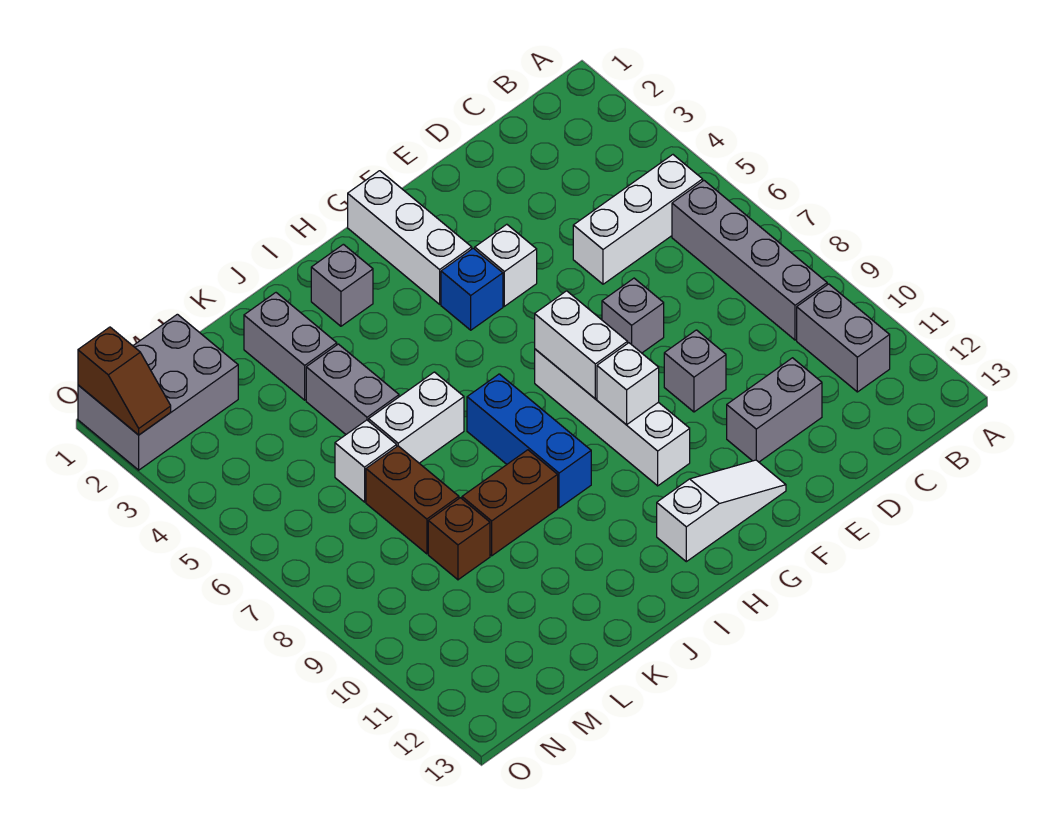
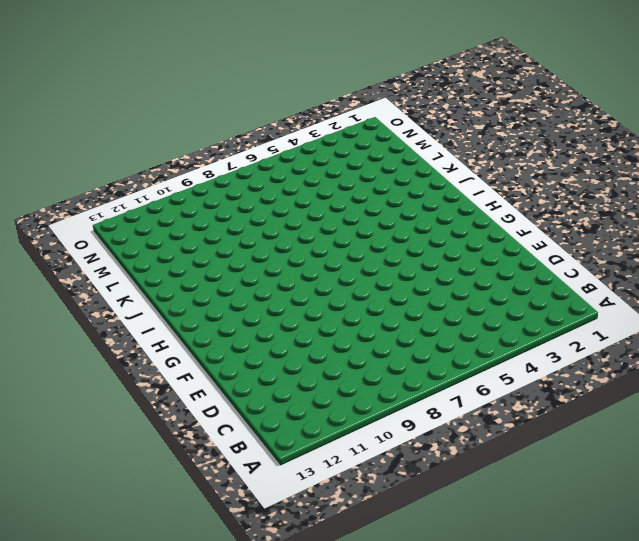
none -> white brick B5:D5 level 1
none -> grey brick B6:B9 level 1
none -> grey brick B10:B11 level 1

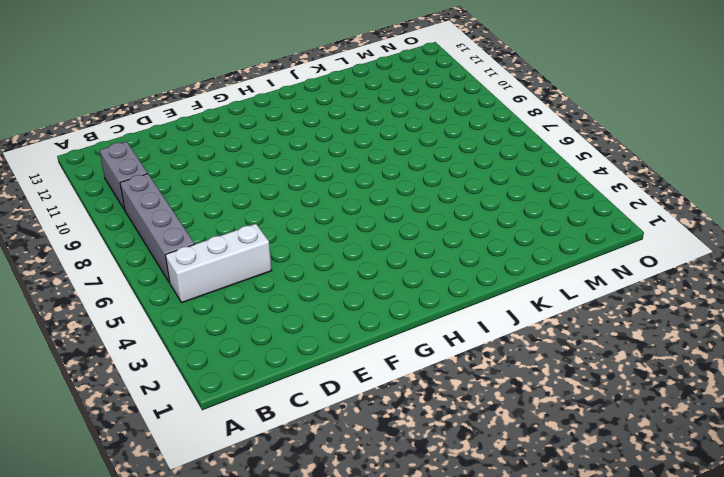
none -> grey brick D11:E11 level 1
none -> grey brick E7 level 1
none -> grey brick E9 level 1

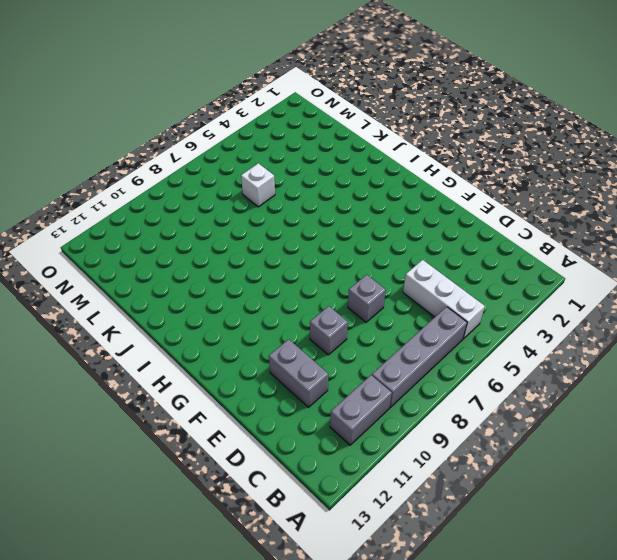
none -> white brick F4 level 1
none -> white slope F12:H12 level 1 top H
none -> white brick G1:G3 level 1

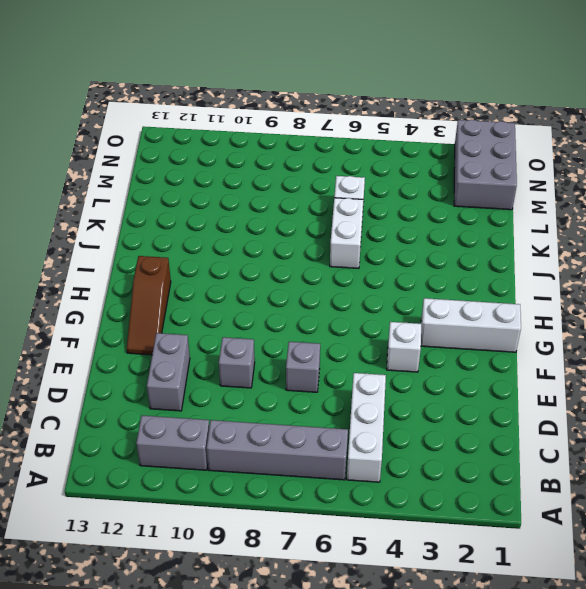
brown slope F12:H12 level 1 top H -> white slope F12:H12 level 1 top H
none -> blue brick G4 level 1
none -> white brick G7:G10 level 1
none -> grey brick I2 level 1

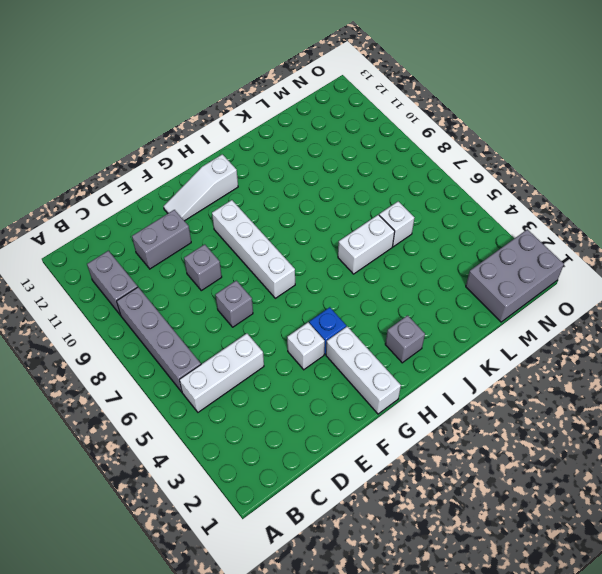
none -> blue brick I7:I9 level 1
none -> brown brick J9:K9 level 1
none -> grey brick K2:K3 level 1

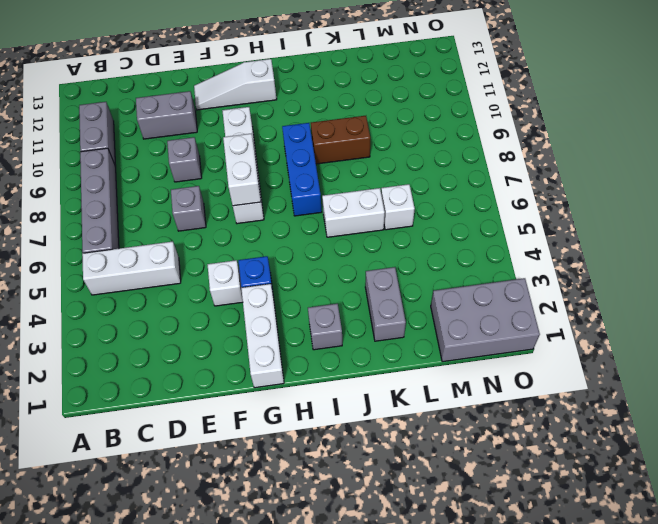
none -> grey brick K4:K5 level 1
none -> brown brick L7:L8 level 1
none -> brown brick L9 level 1

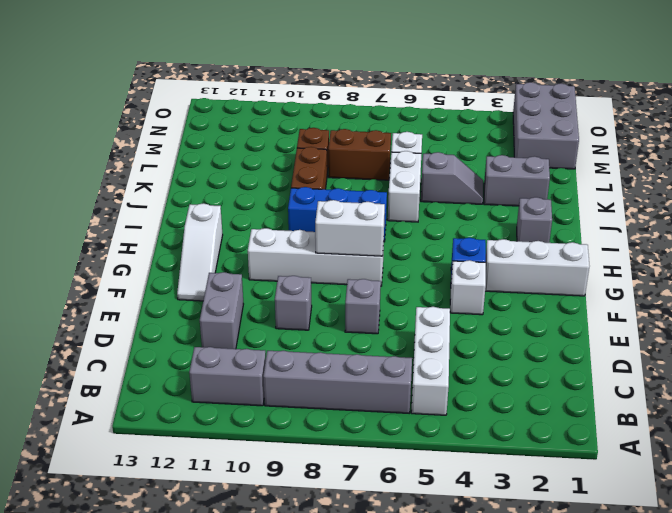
grey slope K4:K5 level 1 top 5 -> grey brick K4:K5 level 1
none -> white brick G9 level 2
none -> brown slope O1:O2 level 2 top 1

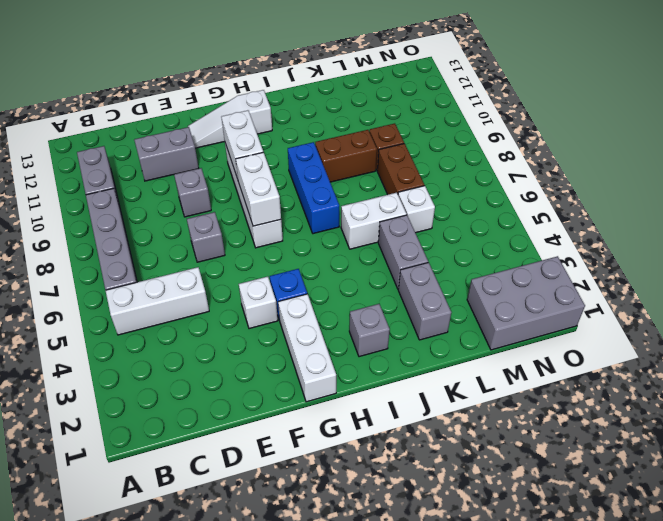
white brick G9:G10 level 2 -> white brick G9 level 2
none -> brown slope O1:O2 level 2 top 1

